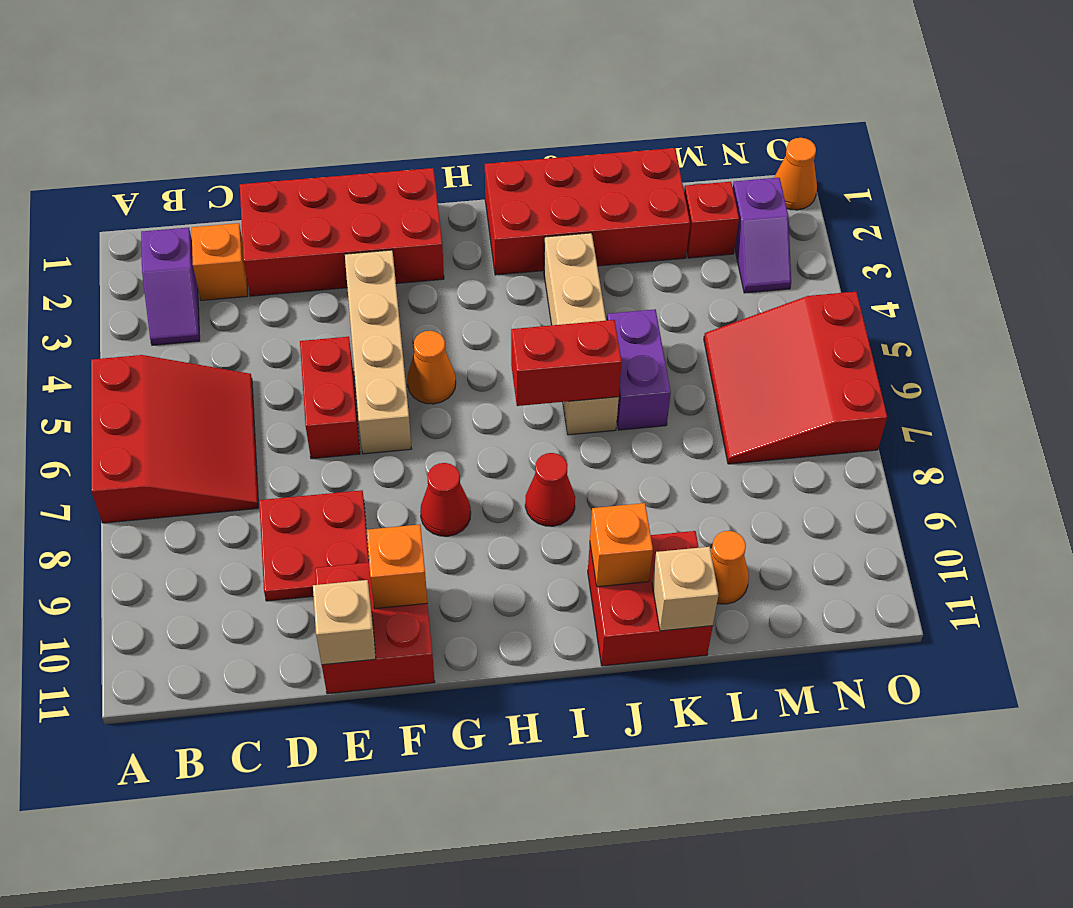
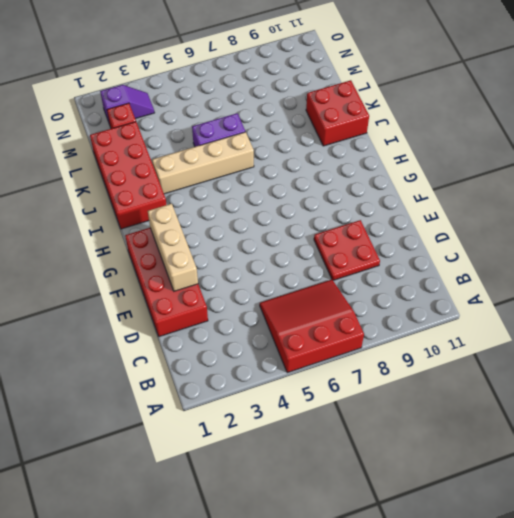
tan brick E2:G2 level 2 -> none
none -> purple slope B2:B3 level 1 top 2
none -> orange brick C2 level 1
none -> red brick E5:E6 level 1

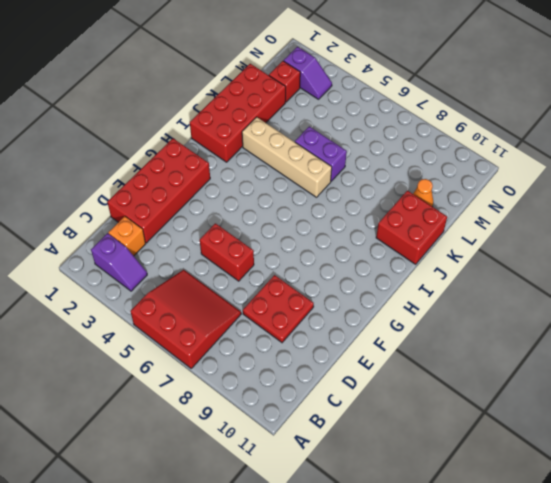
none -> red brick E10:F11 level 1
none -> tan brick F3:F6 level 1
none -> orange cone G5 level 1

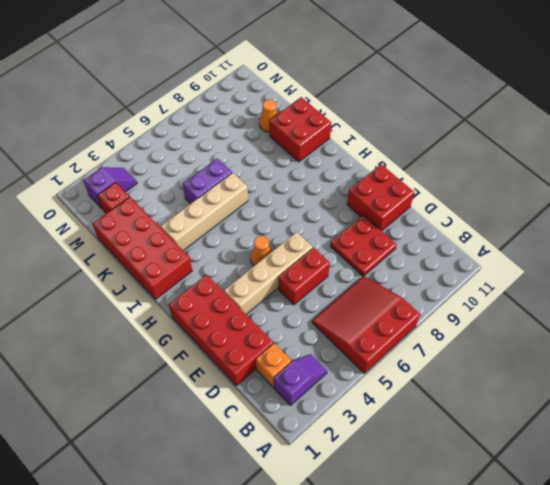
none -> red cone G8 level 1
none -> red cone I8 level 1
none -> red slope M5:O7 level 1 top O

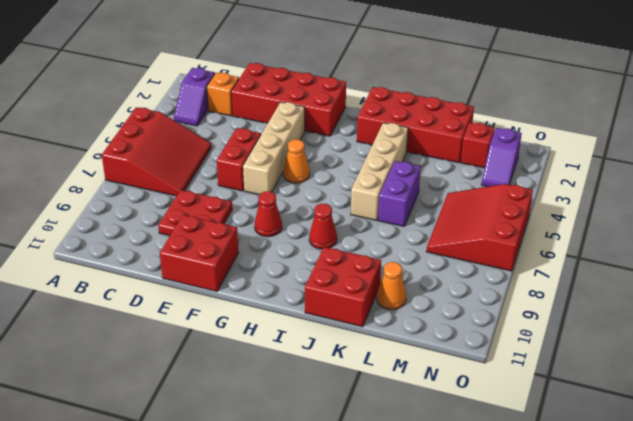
none -> orange cone O1 level 1
none -> tan brick E11 level 2
none -> orange brick F10 level 2

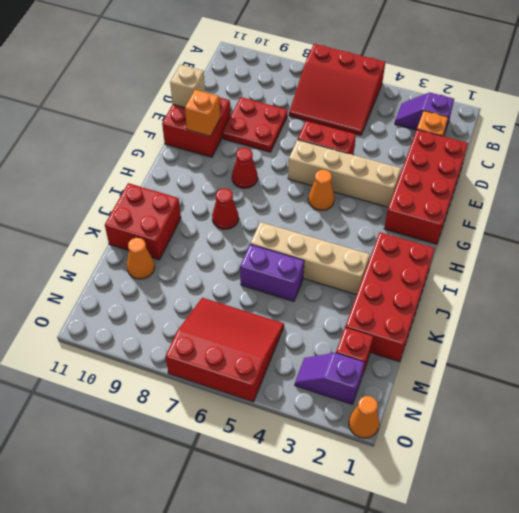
none -> red brick I6:J6 level 2
none -> orange brick J10 level 2
none -> tan brick K11 level 2

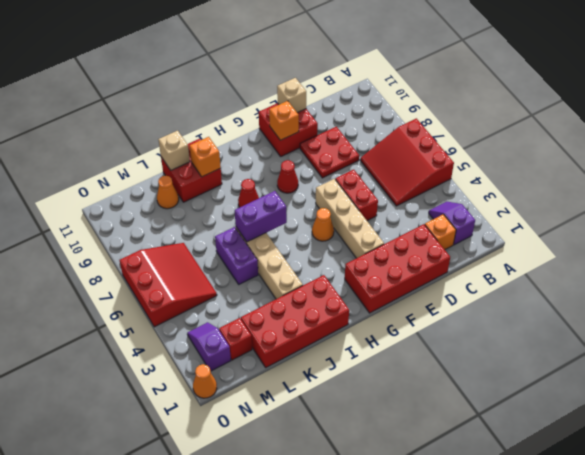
purple brick I6:J6 level 2 -> red brick I6:J6 level 2

